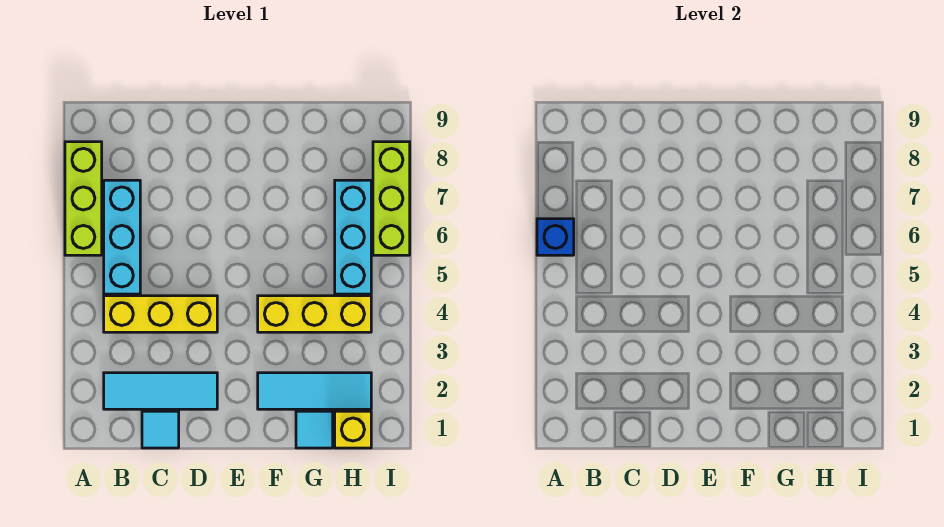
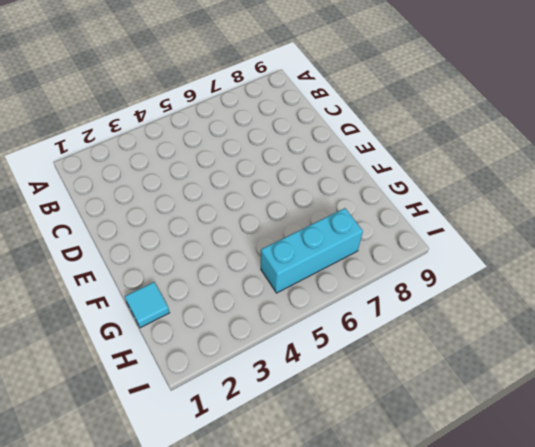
none -> lime brick A6:A8 level 1
none -> cyan tile B2:D2 level 1
none -> yellow brick B4:D4 level 1

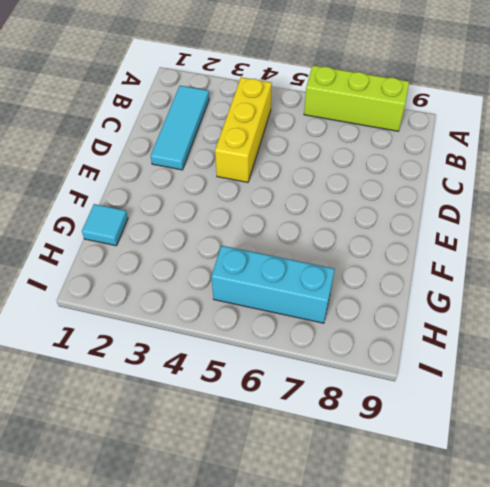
none -> cyan brick B5:B7 level 1
none -> cyan tile C1 level 1
none -> cyan tile F2:H2 level 1

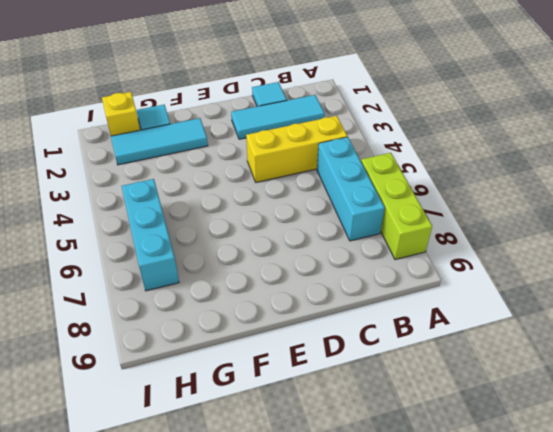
none -> yellow brick F4:H4 level 1
none -> lime brick I6:I8 level 1
none -> blue brick A6 level 2

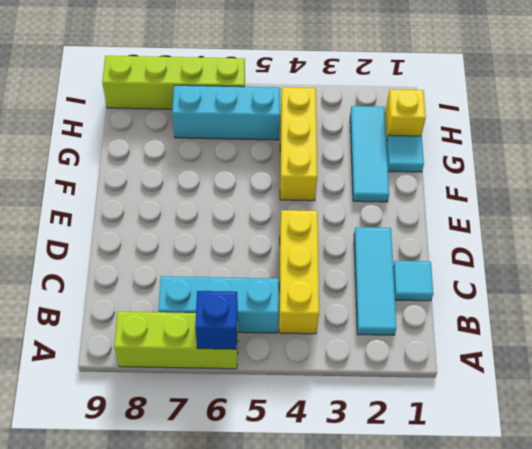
lime brick I6:I9 level 1 -> lime brick I6:I8 level 1

